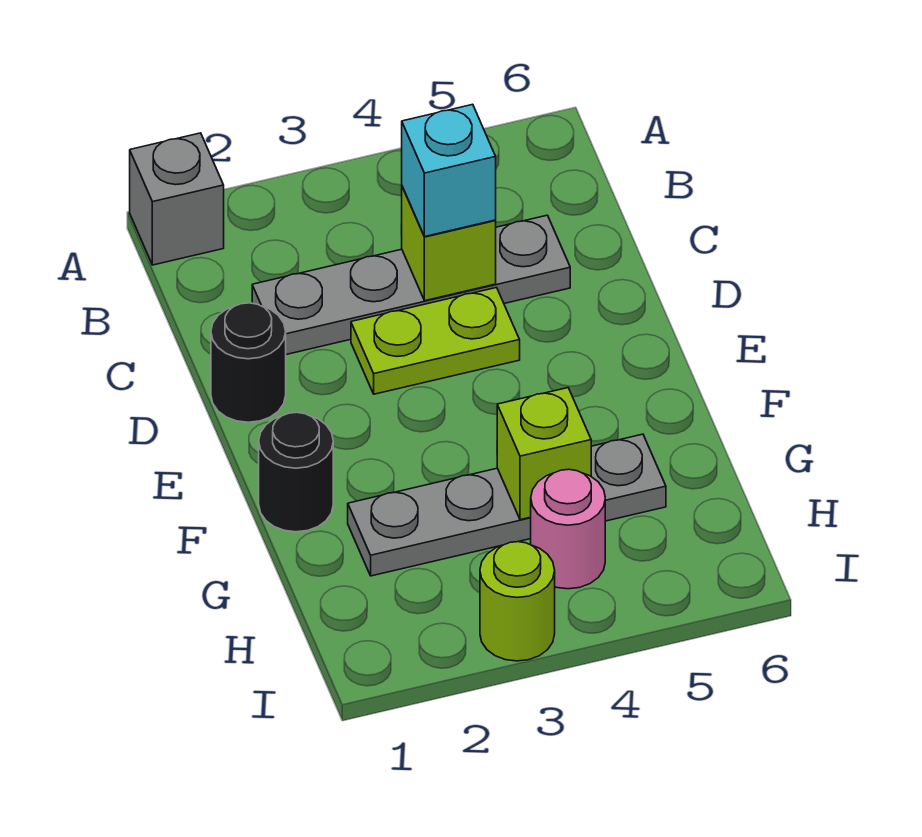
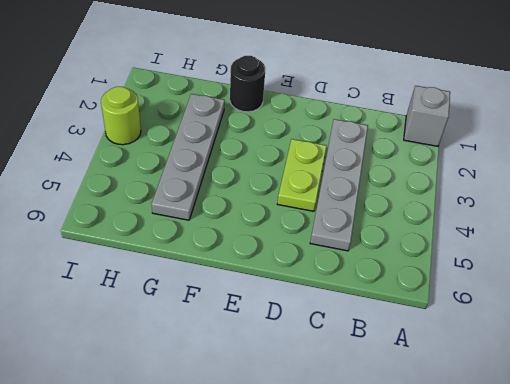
none -> black round brick D1 level 1
none -> pink round brick H4 level 1

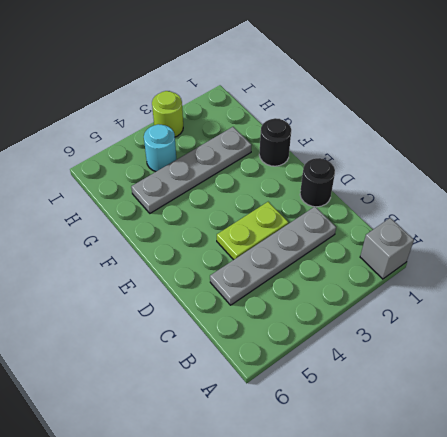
cyan round brick H4 level 1 -> pink round brick H4 level 1
none -> lime brick C4 level 2
none -> lime brick G4 level 2

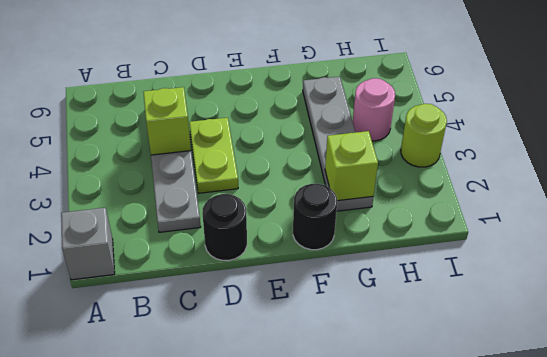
lime brick G2 level 2 -> lime brick G4 level 2
none -> cyan brick C4 level 3

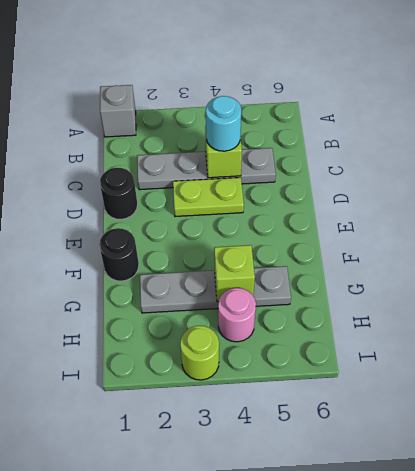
cyan round brick C4 level 3 -> cyan brick C4 level 3

